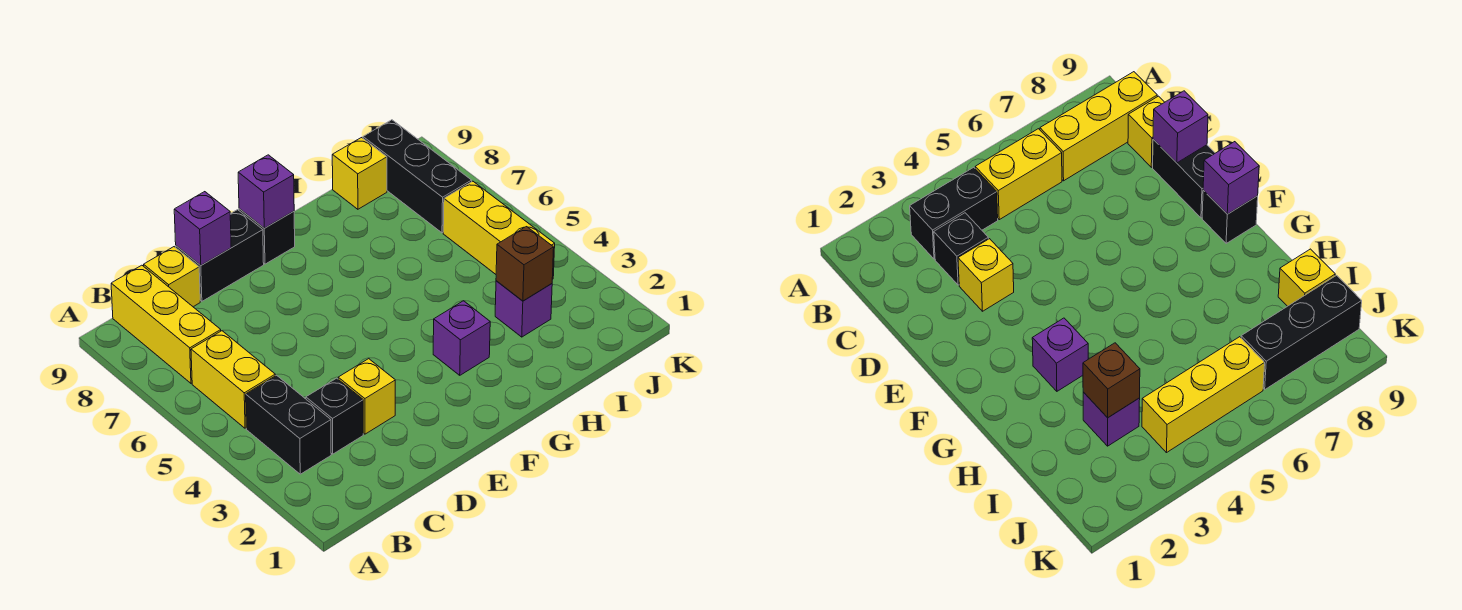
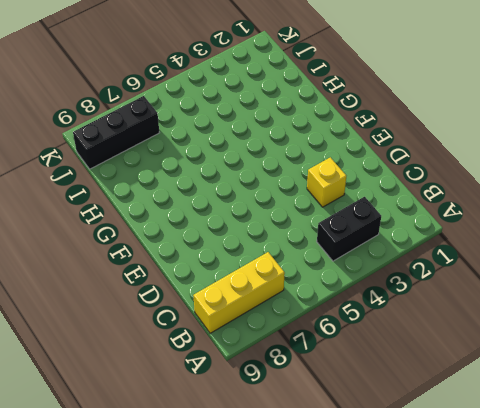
none -> yellow brick B5:B6 level 1
none -> black brick C3 level 1
none -> yellow brick C9 level 1

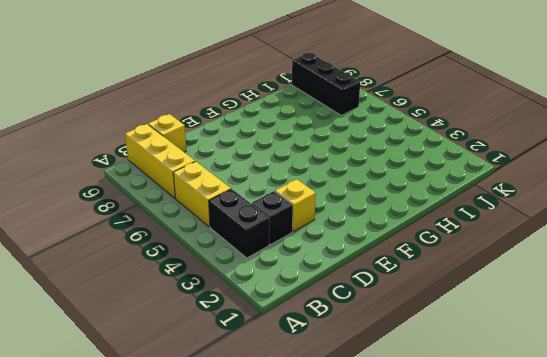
none -> black brick D9:E9 level 1
none -> black brick F9 level 1
none -> purple brick G3 level 1

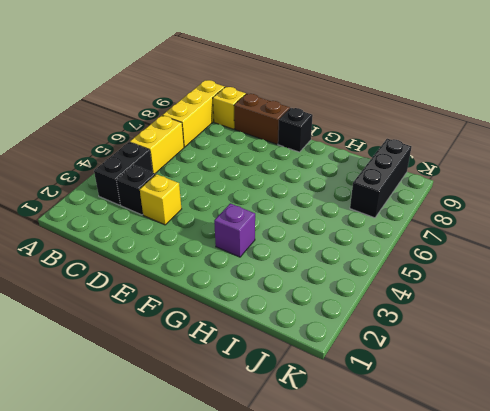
brown brick D9:E9 level 1 -> black brick D9:E9 level 1
none -> purple brick I3 level 1
none -> yellow brick I9 level 1
none -> yellow brick J4:J6 level 1

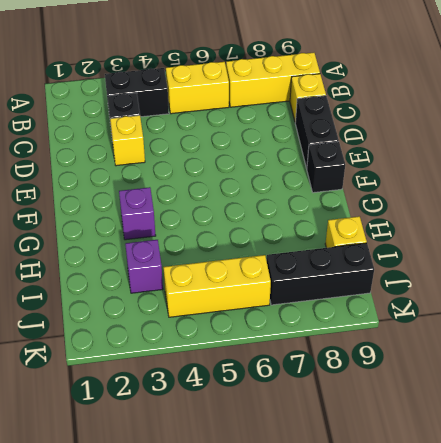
none -> purple brick D9 level 2
none -> purple brick F9 level 2
none -> brown brick I3 level 2

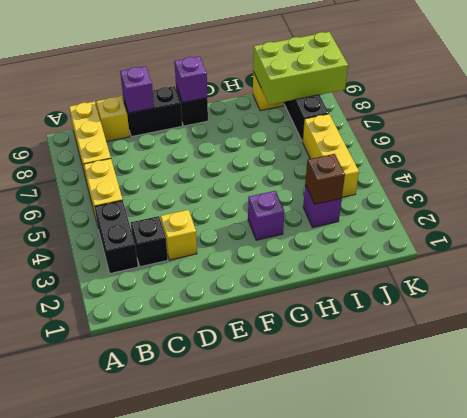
lime brick I8:K9 level 2 -> none

